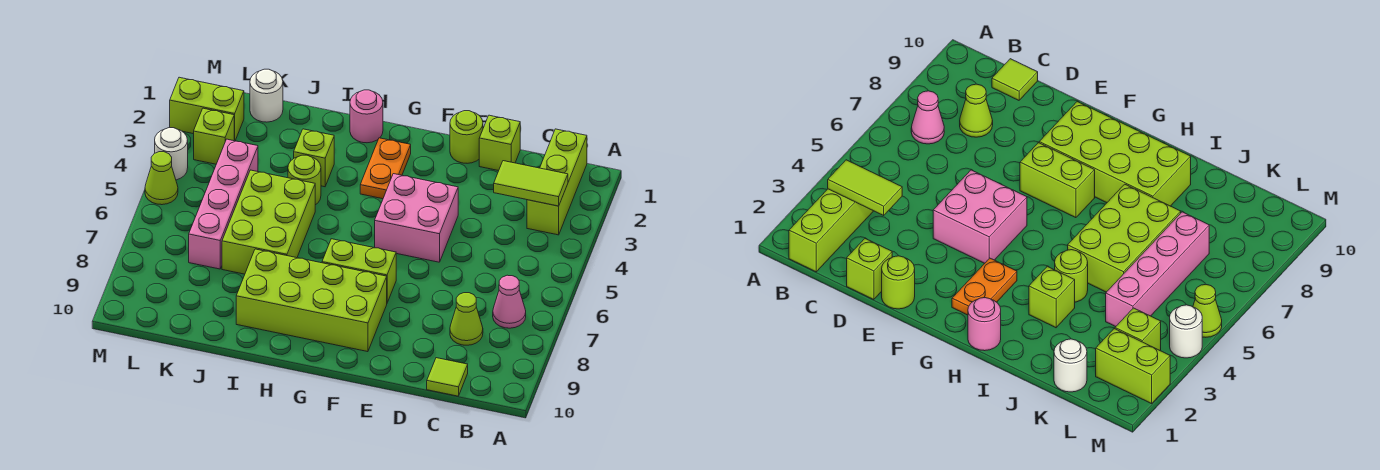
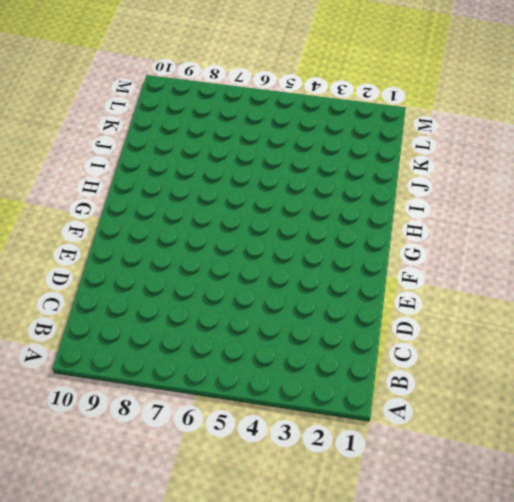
none -> lime brick B1:B3 level 1
none -> pink cone B7 level 1
none -> lime cone C8 level 1

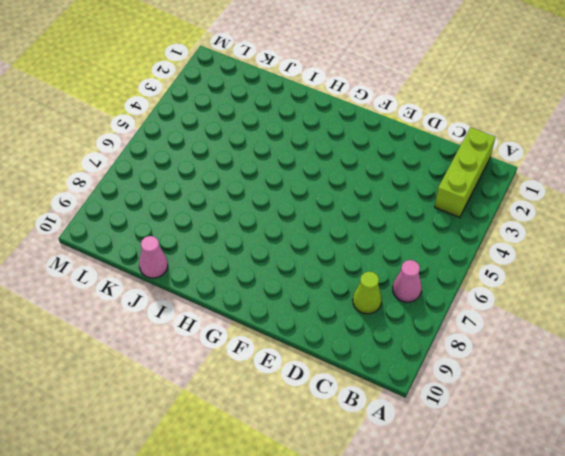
pink cone J10 level 1 -> none
none -> lime tile C10 level 1
none -> lime brick D1 level 1
none -> lime round brick E1 level 1

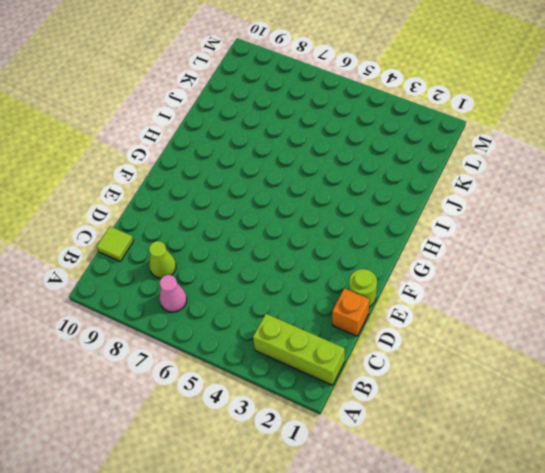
orange brick D1 level 1 -> lime brick D1 level 1
none -> pink brick E4:F5 level 1
none -> lime brick F7:G7 level 1
none -> lime brick F8:I9 level 1

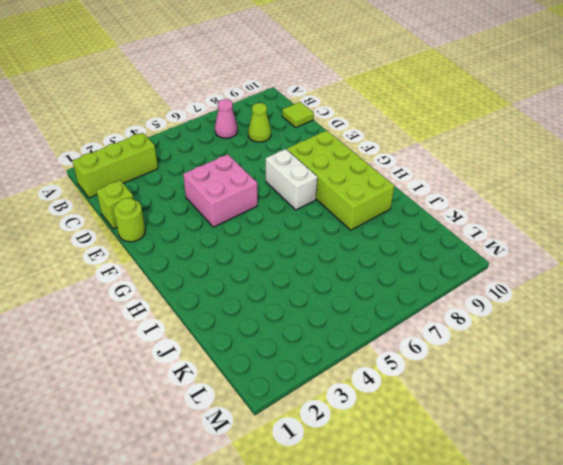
white brick F7:G7 level 1 -> lime brick F7:G7 level 1
none -> orange plate G2:G3 level 1
none -> pink round brick H1 level 1
none -> lime brick I3 level 1

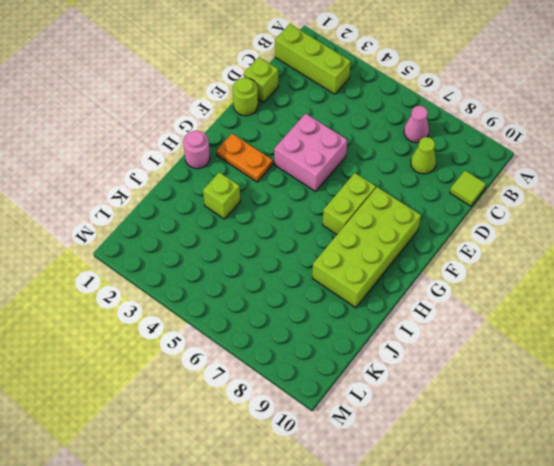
none -> lime round brick I4 level 1
none -> lime brick I5:J7 level 1
none -> white round brick K1 level 1

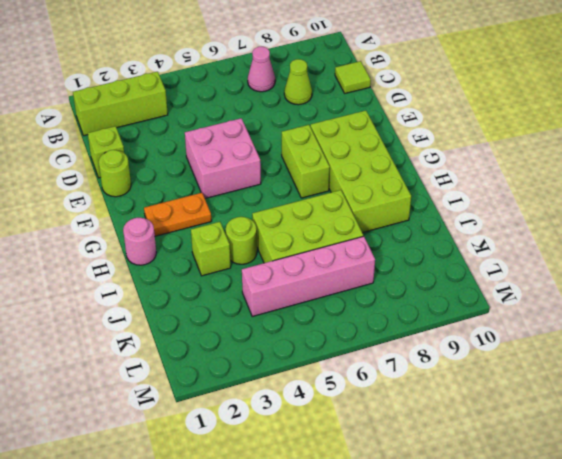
none -> white round brick K1 level 1
none -> lime brick L2:M2 level 1
none -> lime brick L3 level 1

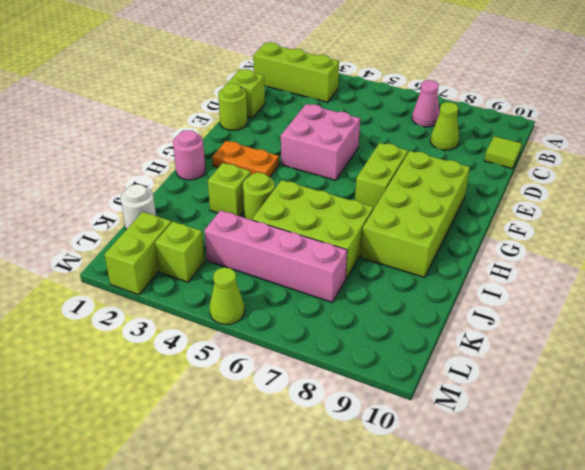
none -> white round brick M4 level 1
none -> lime tile B3:C3 level 2

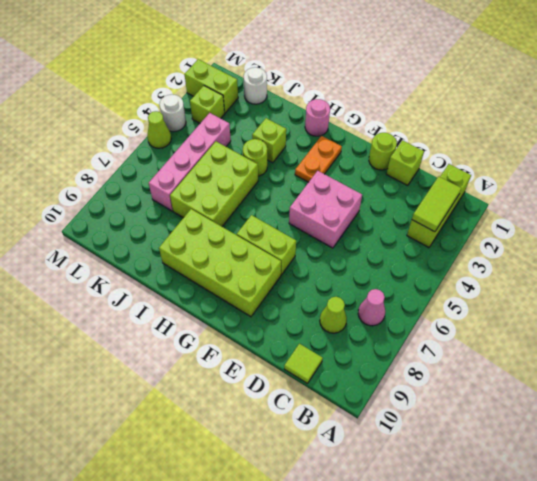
lime tile B2:B3 level 2 -> lime tile B3:C3 level 2

